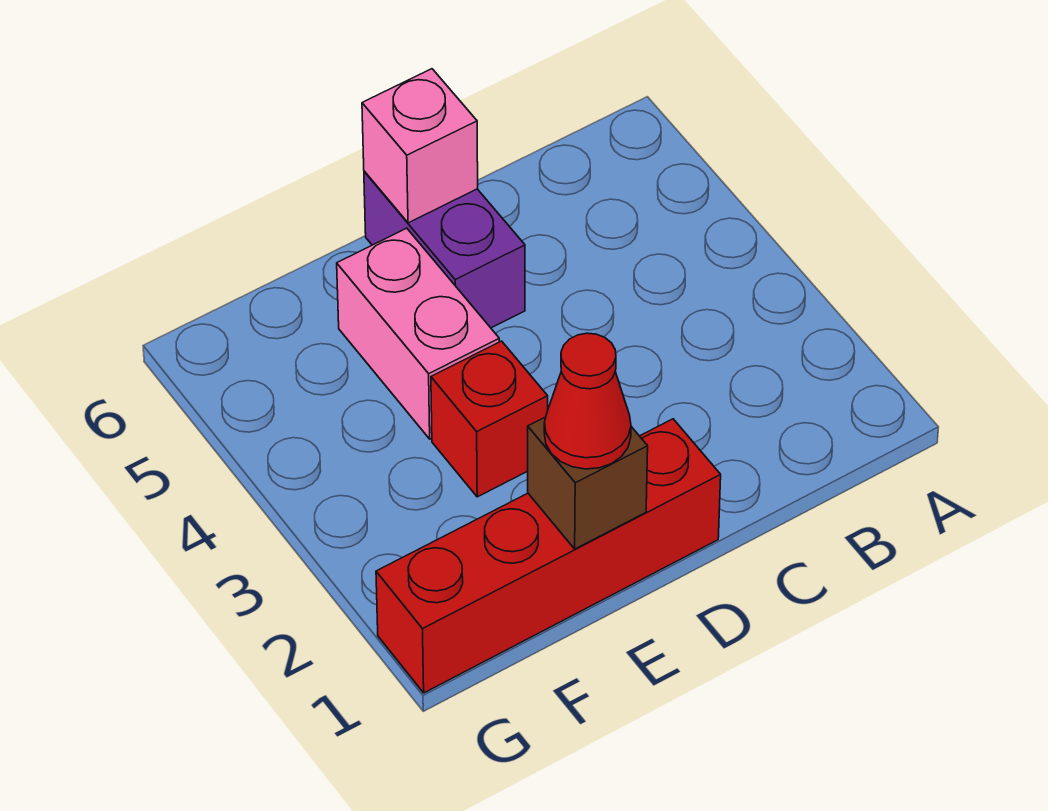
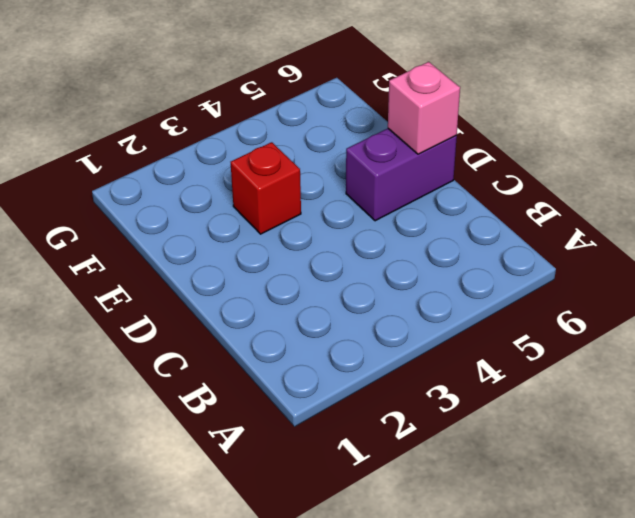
none -> red brick D1:G1 level 1
none -> pink brick E4:E5 level 1

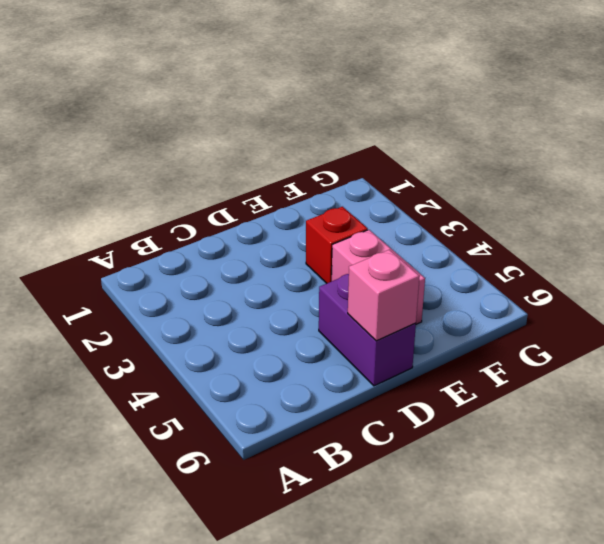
none -> red brick D1:G1 level 1
none -> brown brick E1 level 2

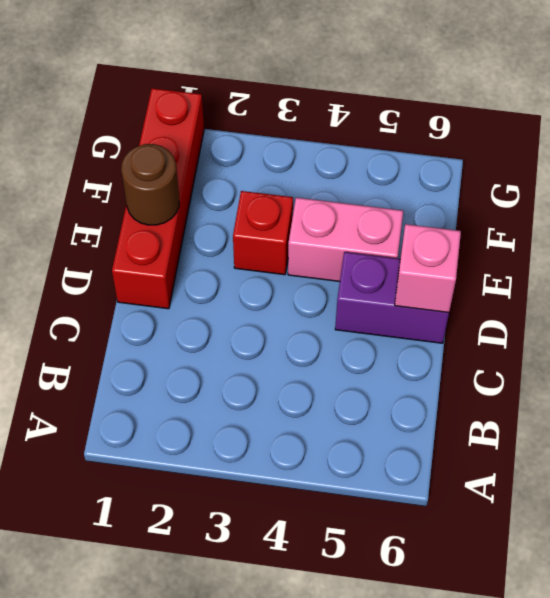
brown round brick E1 level 2 -> brown brick E1 level 2
none -> red cone E1 level 3

